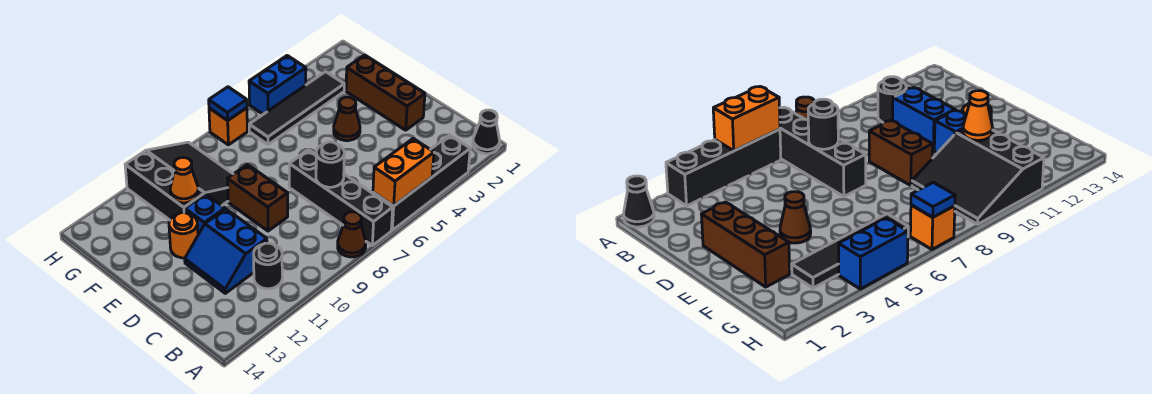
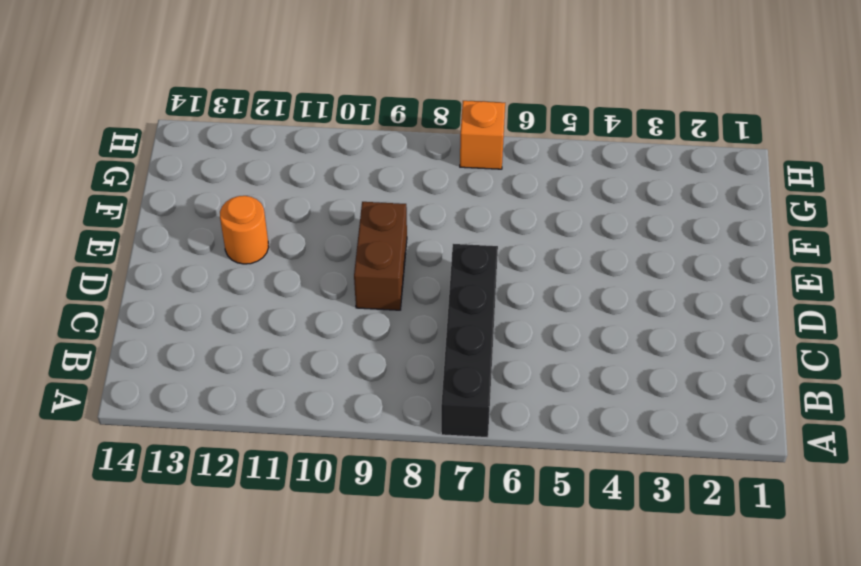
none -> black cone A1 level 1
none -> black brick A3:A6 level 1
none -> brown cone A8 level 1

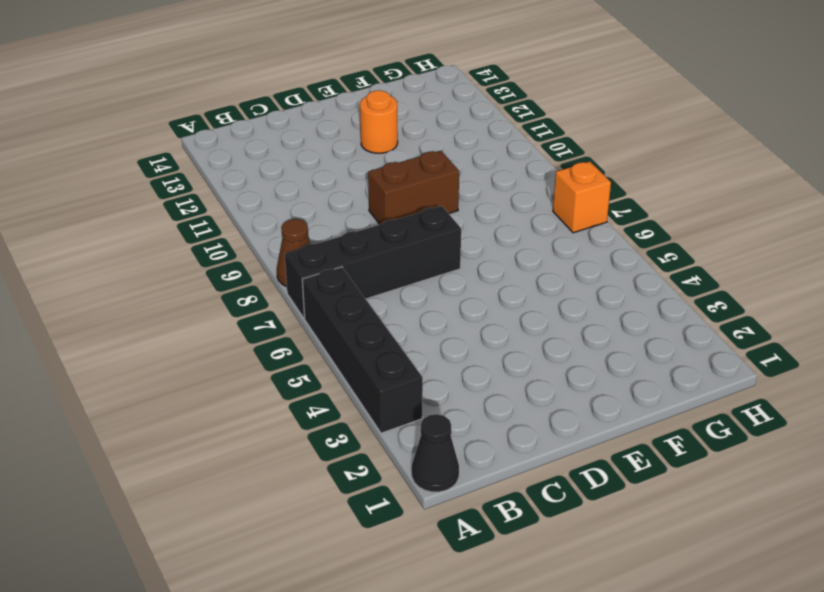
none -> black round brick B11 level 1
none -> blue slope C11:D12 level 1 top 11
none -> brown brick D2:F2 level 1

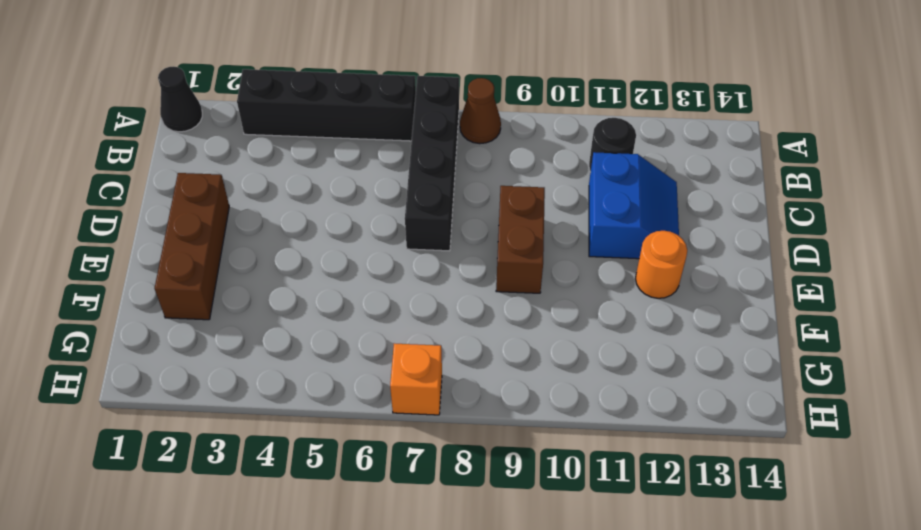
none -> brown cone E4 level 1
none -> blue brick E11 level 1
none -> black slope F9:H11 level 1 top 11

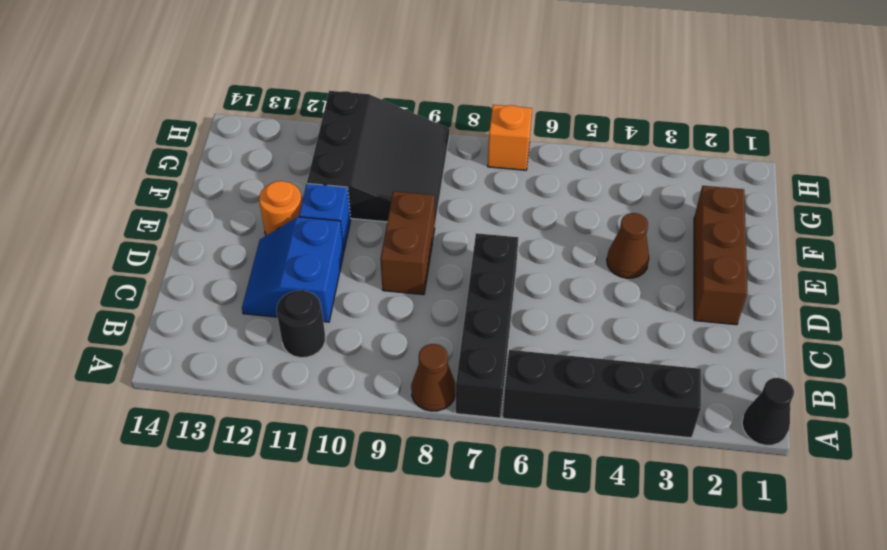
none -> black tile G3:G6 level 1
none -> blue brick H4:H5 level 1
none -> orange brick A5:A6 level 2

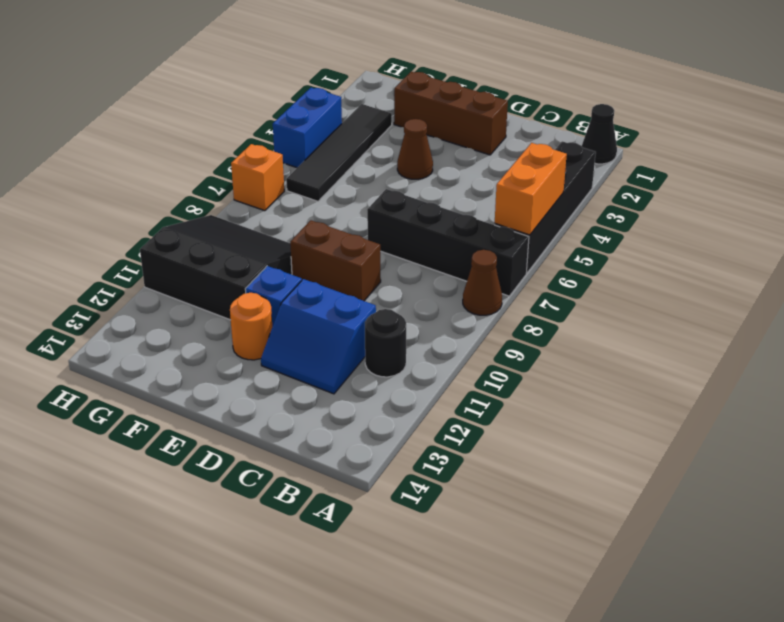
none -> black round brick C7 level 2
none -> orange cone F11 level 2
none -> blue tile H7 level 2

